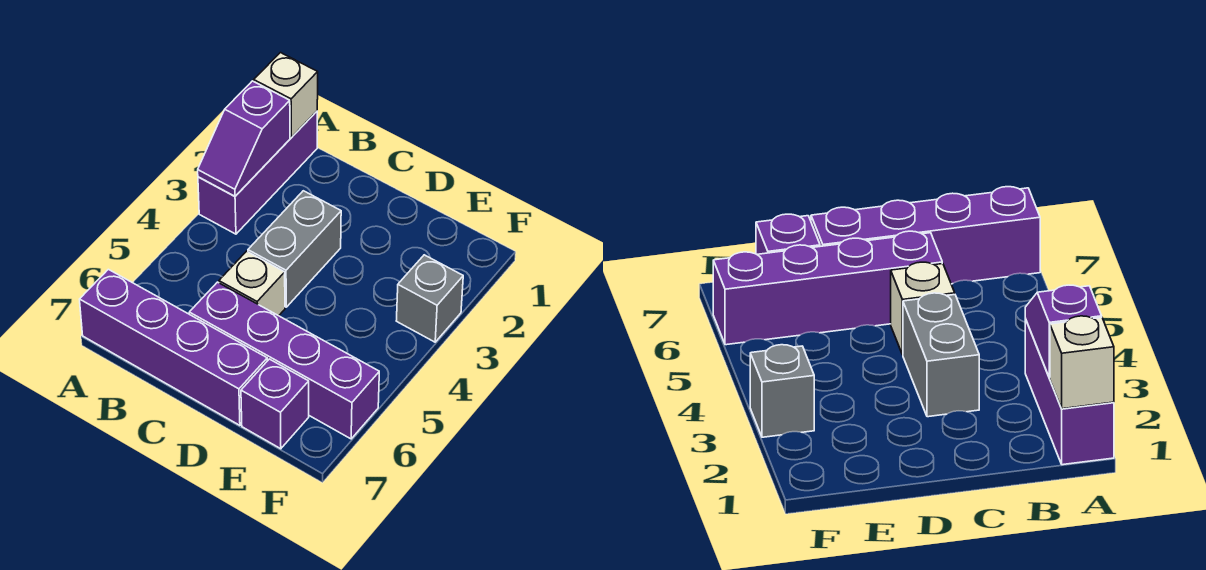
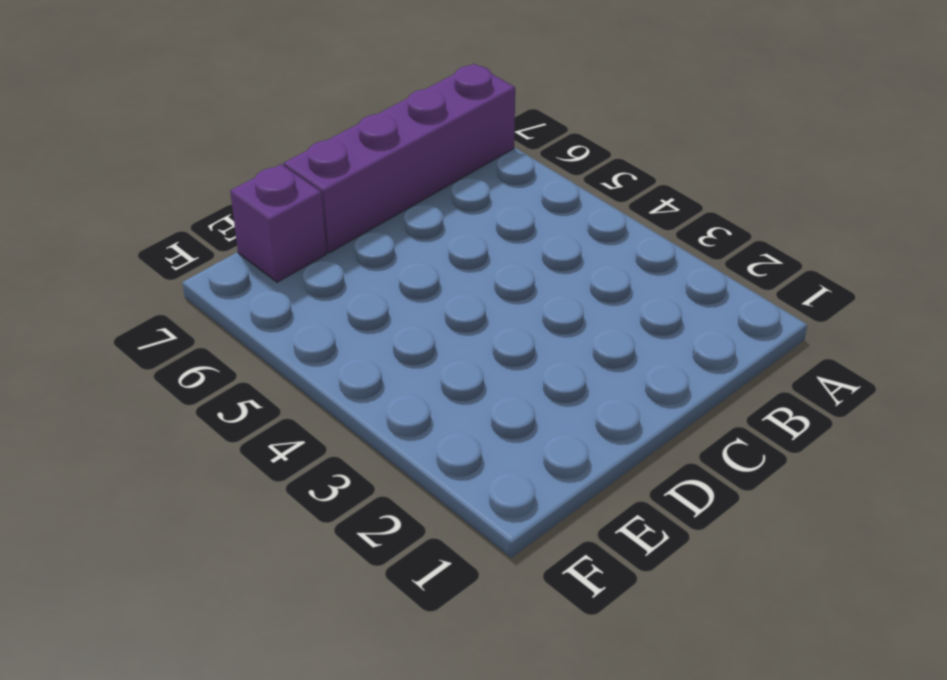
none -> purple brick A1:A3 level 1
none -> grey brick C3:C4 level 1

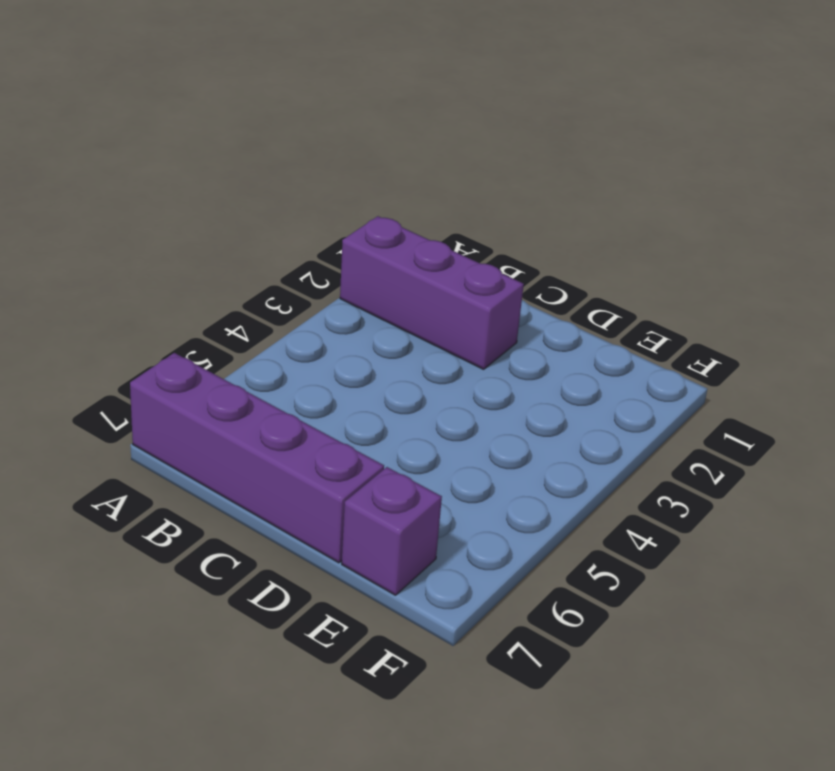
purple brick A2:C2 level 1 -> purple brick A1:A3 level 1
none -> grey brick C3:C4 level 1
none -> white brick C5 level 1

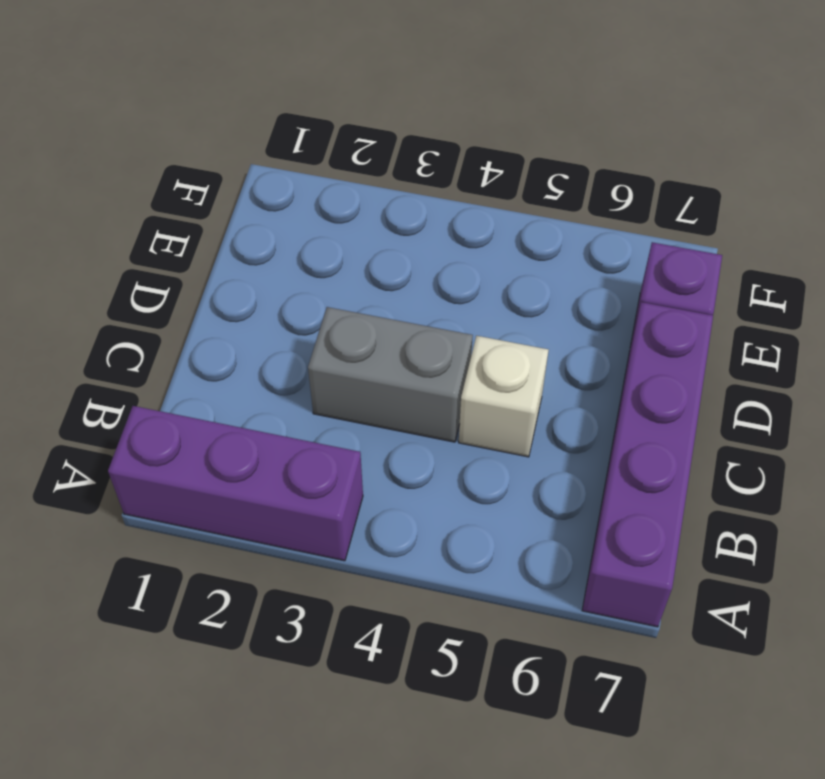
none -> purple brick C6:F6 level 1
none -> grey brick F3 level 1

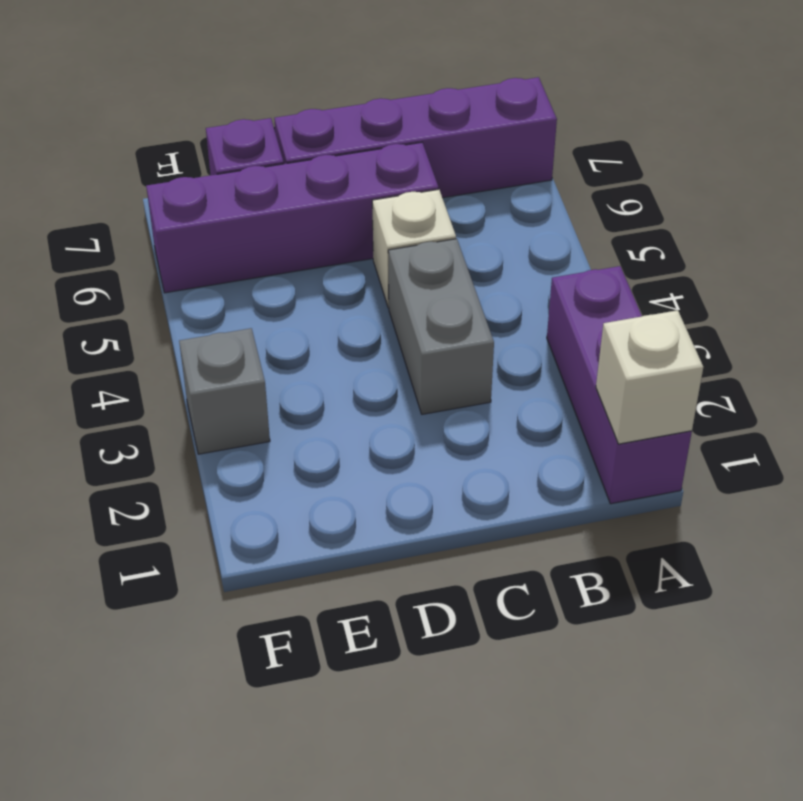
none -> purple slope A2:A3 level 2 top 2

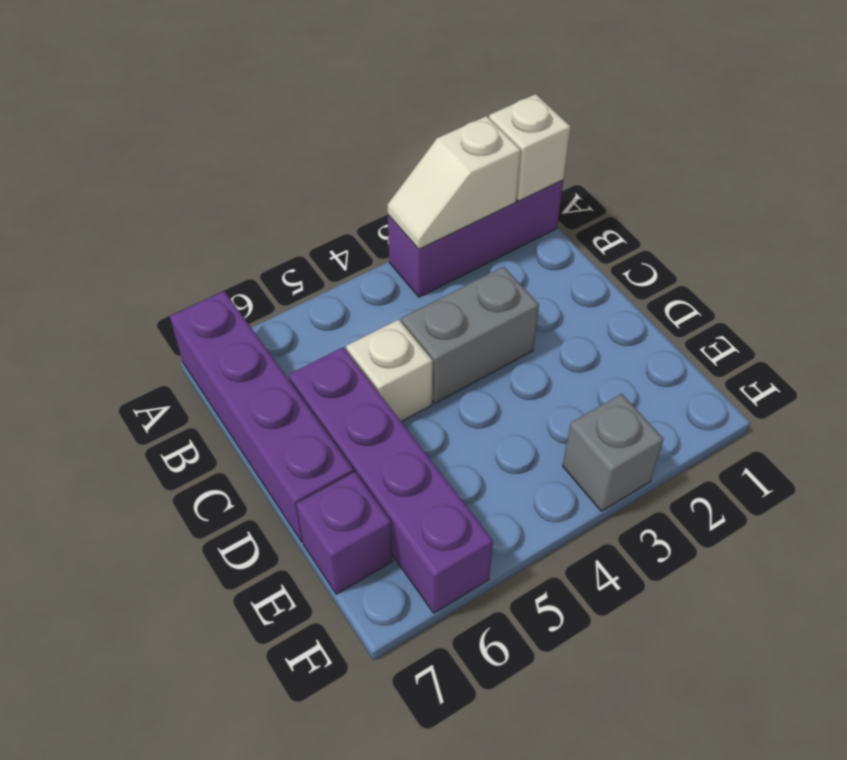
white slope A2:A3 level 2 top 2 -> purple slope A2:A3 level 2 top 2

